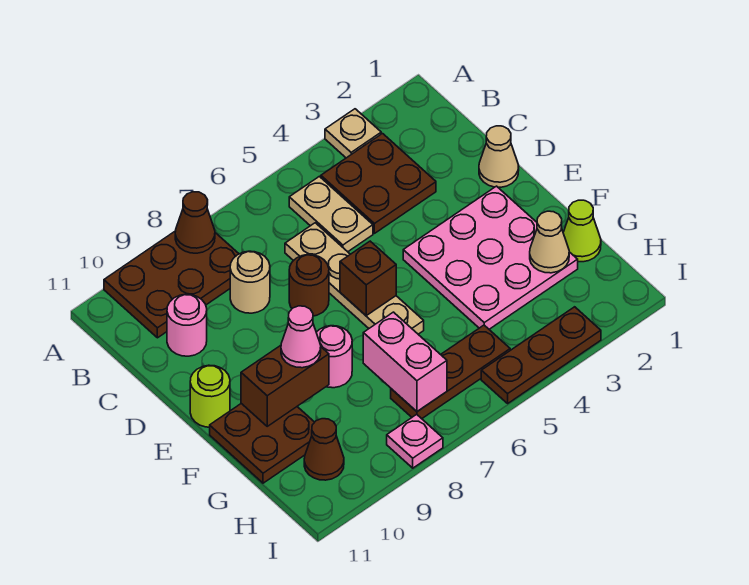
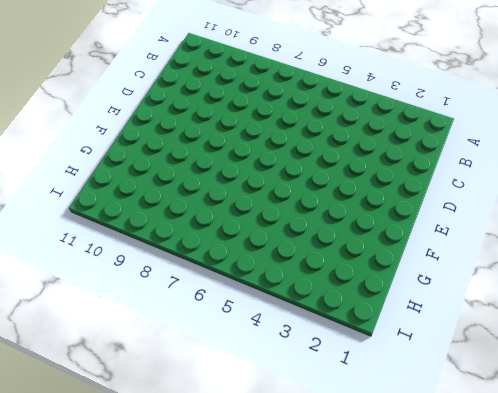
none -> tan plate A3 level 1
none -> brown plate A8:B10 level 1
none -> brown plate B3:C4 level 1

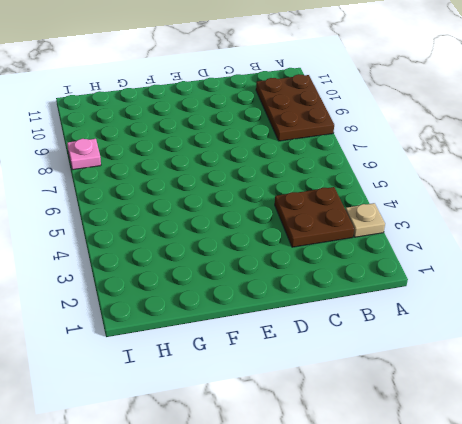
none -> tan plate B5:C5 level 1
none -> tan plate C6:F6 level 1
none -> tan round brick C8 level 1

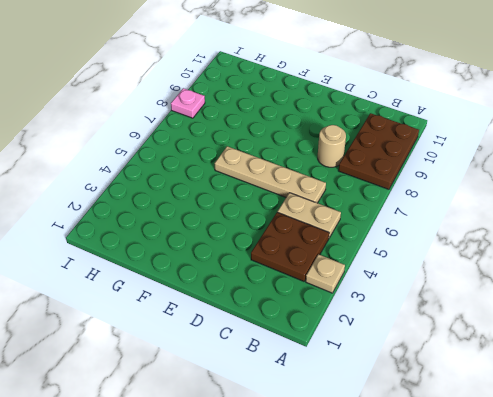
none -> pink round brick C10 level 1
none -> tan cone D1 level 1
none -> brown round brick D7 level 1

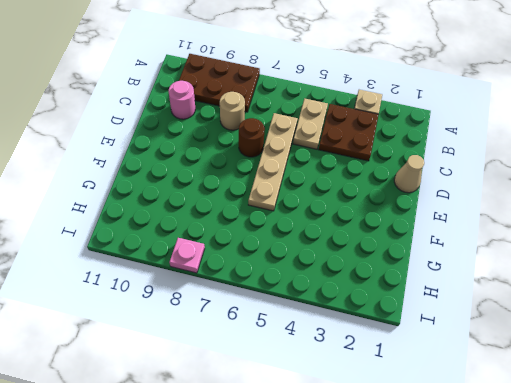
none -> pink plate E2:G4 level 1
none -> lime round brick E11 level 1
none -> pink round brick F8 level 1

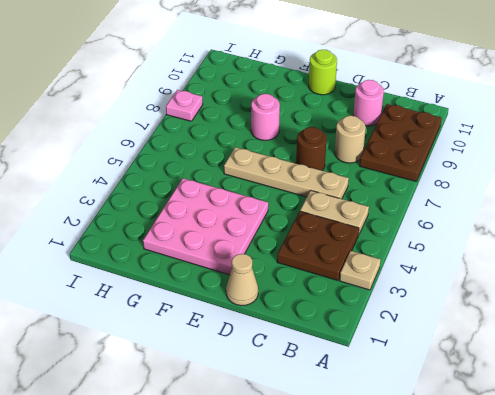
none -> brown plate F10:G11 level 1
none -> lime cone G1 level 1
none -> brown plate H5:H7 level 1

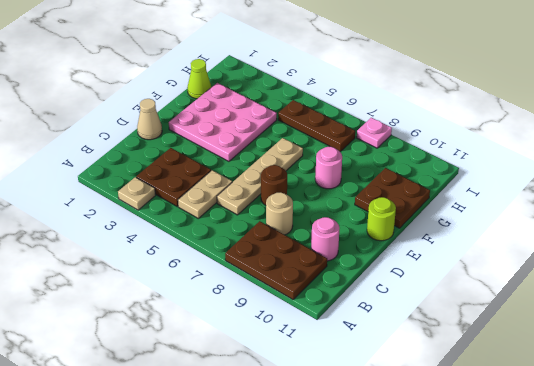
none -> brown cone H10 level 1
none -> brown plate I3:I5 level 1
none -> brown cone A8 level 2

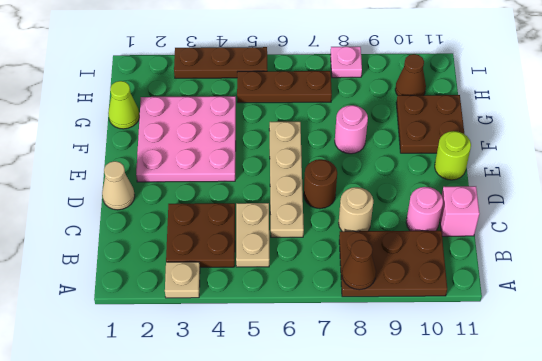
pink brick C11 level 1 -> none
none -> brown brick E6 level 2
none -> brown brick F9:F10 level 2
none -> tan cone G2 level 2

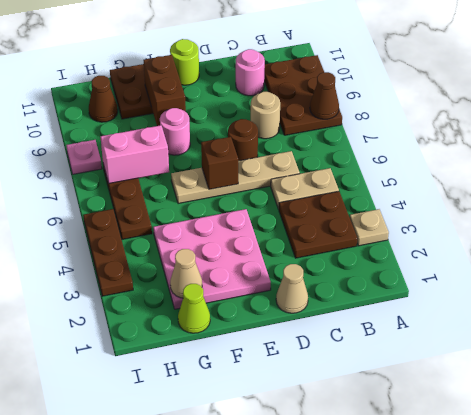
none -> pink cone F9 level 3

